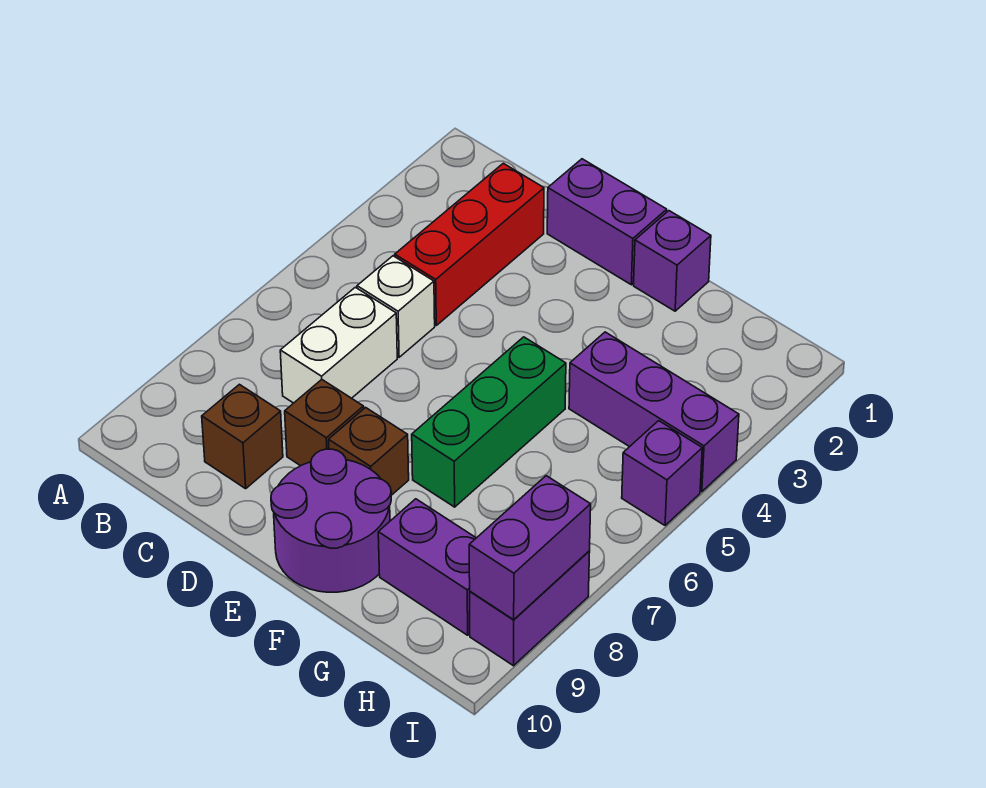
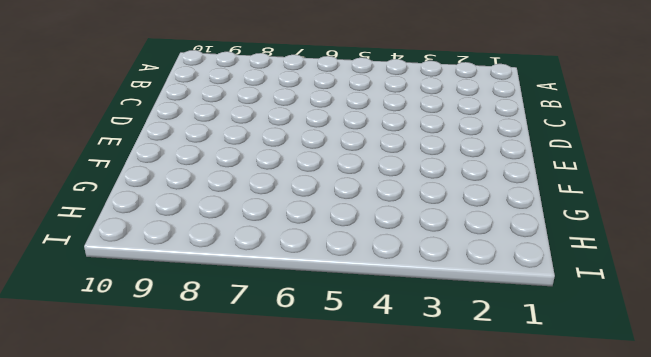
none -> red brick C2:C4 level 1
none -> white brick C5 level 1
none -> white brick C6:C7 level 1

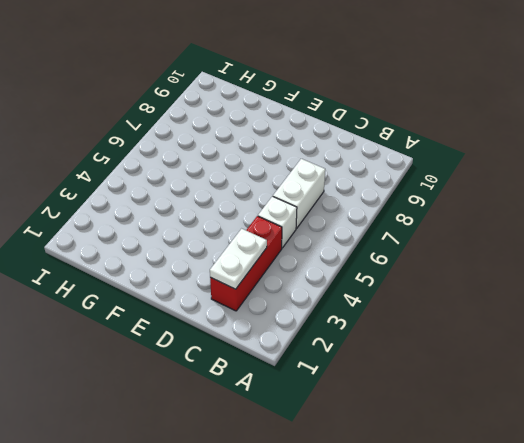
white plate C2:C3 level 2 -> none
none -> brown brick C9 level 1
none -> purple brick D1:E1 level 1
none -> brown brick D8 level 1

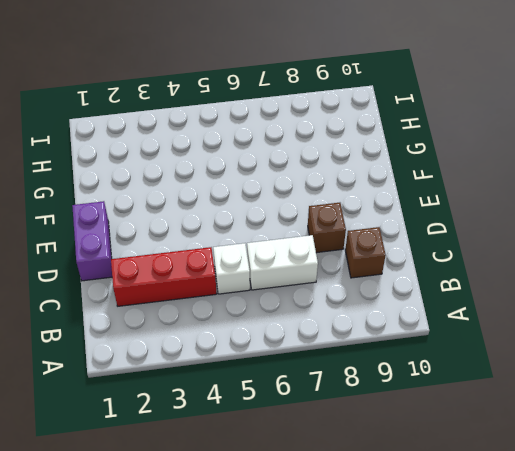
none -> brown brick E8 level 1
none -> purple round brick E9:F10 level 1
none -> purple brick F1 level 1

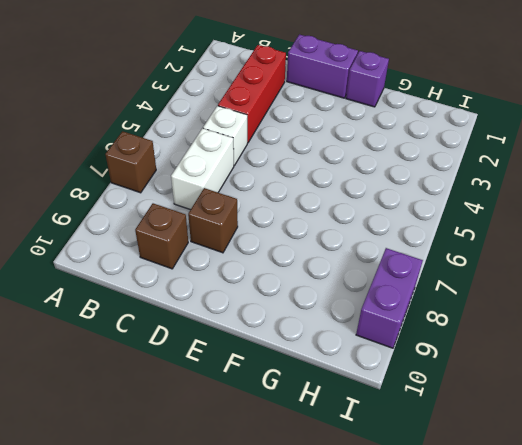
brown brick A7 level 1 -> brown brick E8 level 1
none -> purple round brick E9:F10 level 1
none -> green brick F5:F7 level 1
none -> purple brick G4:I4 level 1

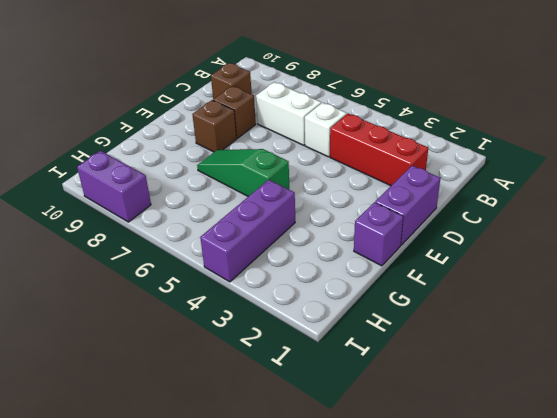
green slope F5:F7 level 1 top 5 -> green brick F5:F7 level 1
none -> purple round brick E9:F10 level 1
none -> purple brick G9:H9 level 1
none -> purple brick I5 level 1

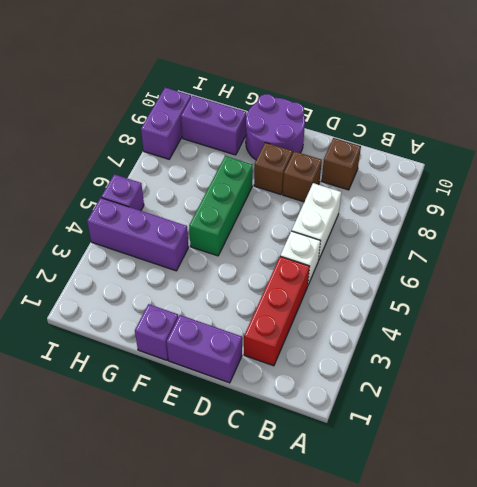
none -> purple brick I8:I9 level 2

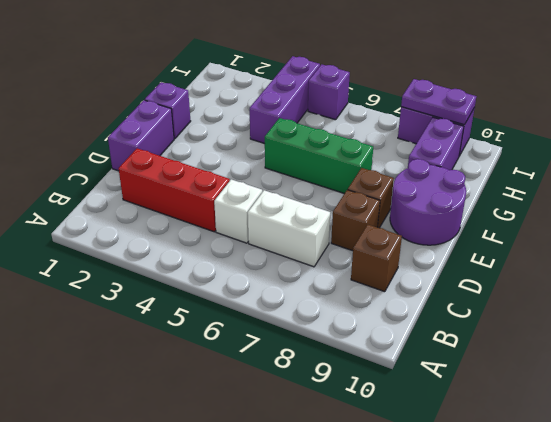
purple plate I8:I9 level 2 -> purple brick I8:I9 level 2

